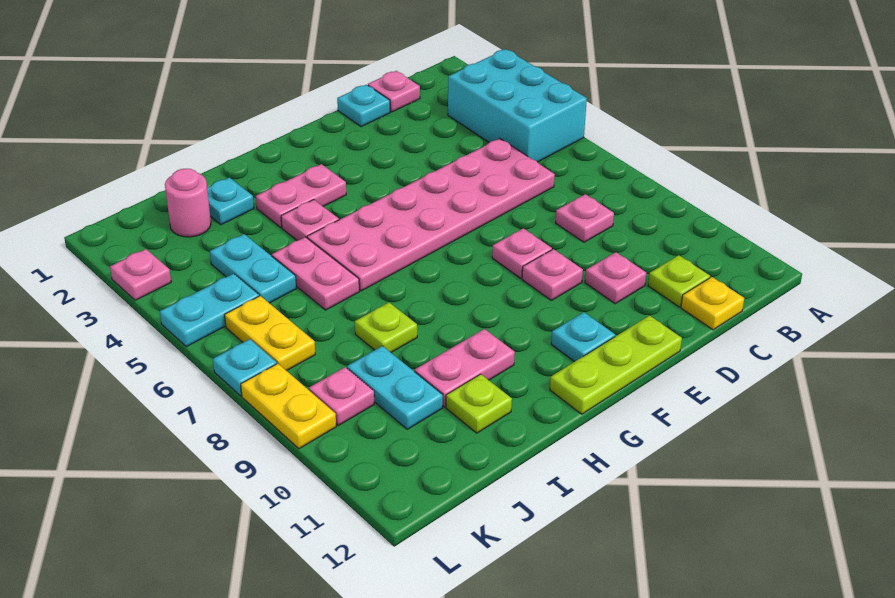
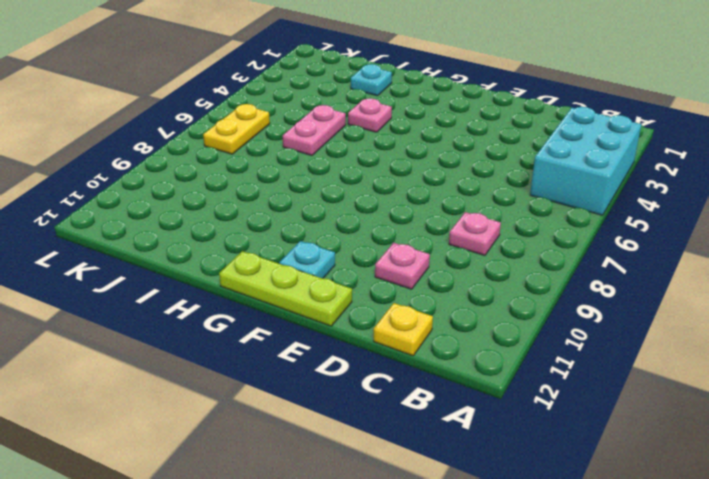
none -> pink plate C1 level 1
none -> pink plate C5:H6 level 1
none -> lime plate C11 level 1

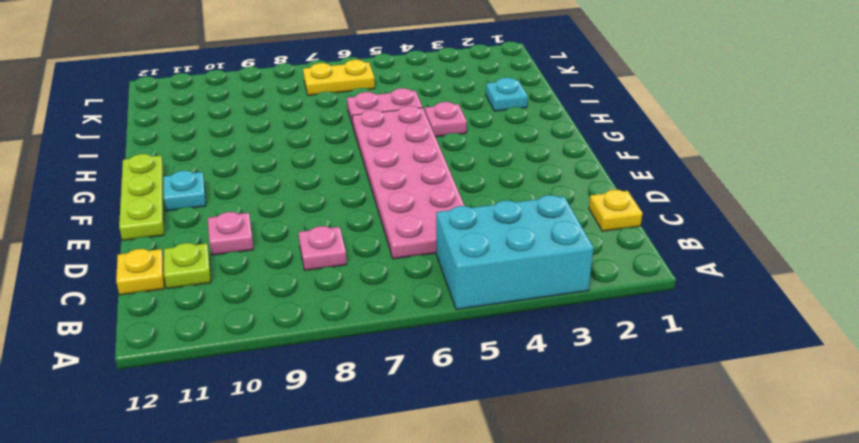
yellow plate C1 level 1 -> pink plate C1 level 1
none -> cyan plate D1 level 1
none -> pink plate E8 level 1
none -> pink plate E9 level 1

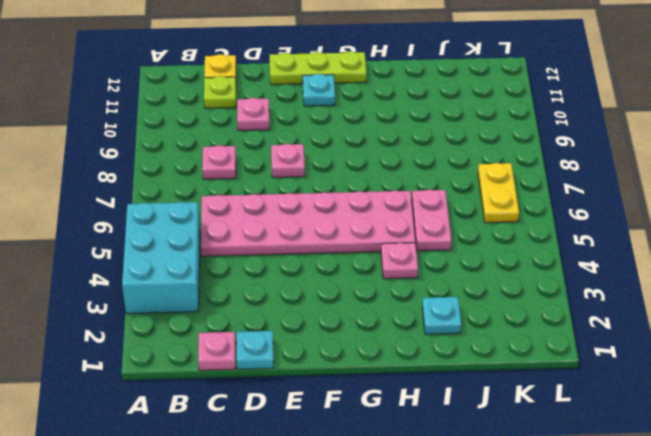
none -> pink plate E9 level 1
none -> pink plate G3:H3 level 1
none -> pink plate H10:I10 level 1

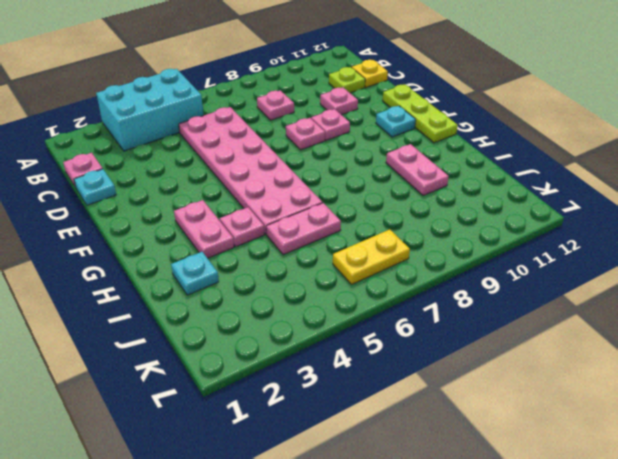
none -> lime plate I8 level 1
none -> lime plate I11 level 1
none -> pink round brick J2 level 1

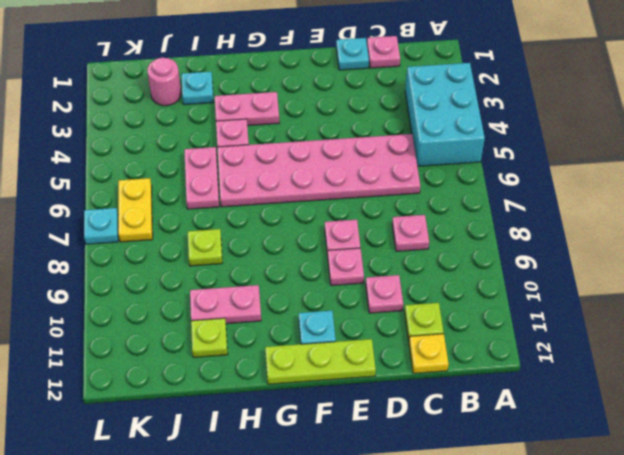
none -> cyan plate J4:J5 level 1
none -> cyan plate J9:J10 level 1
none -> cyan plate K5:L5 level 1

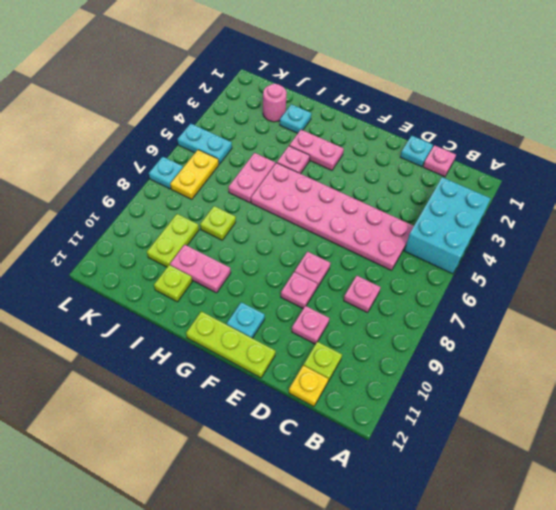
lime plate J9:J10 level 1 -> cyan plate J9:J10 level 1
none -> cyan plate J4:J5 level 1
none -> pink plate K9 level 1
none -> pink plate L3 level 1

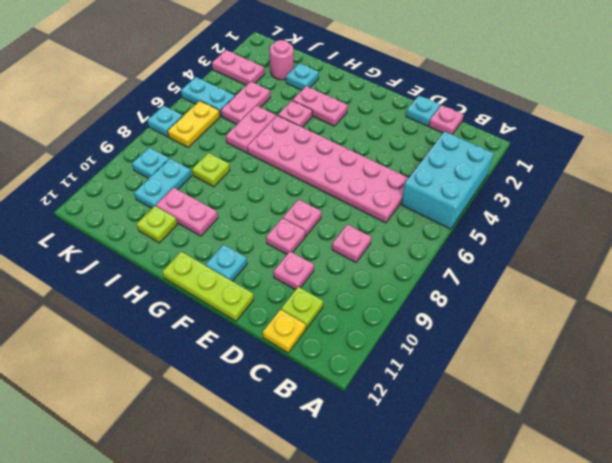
pink plate J4:J5 level 1 -> cyan plate J4:J5 level 1
pink plate K3:L3 level 1 -> pink plate L3 level 1
cyan plate K9 level 1 -> pink plate K9 level 1
none -> yellow plate L8:L9 level 1

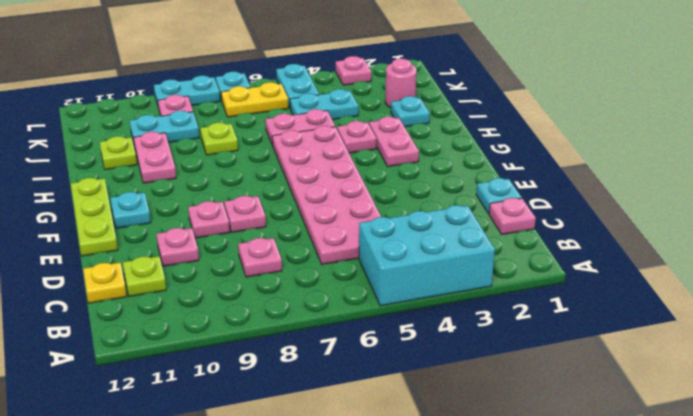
cyan plate L8:L9 level 1 -> yellow plate L8:L9 level 1

